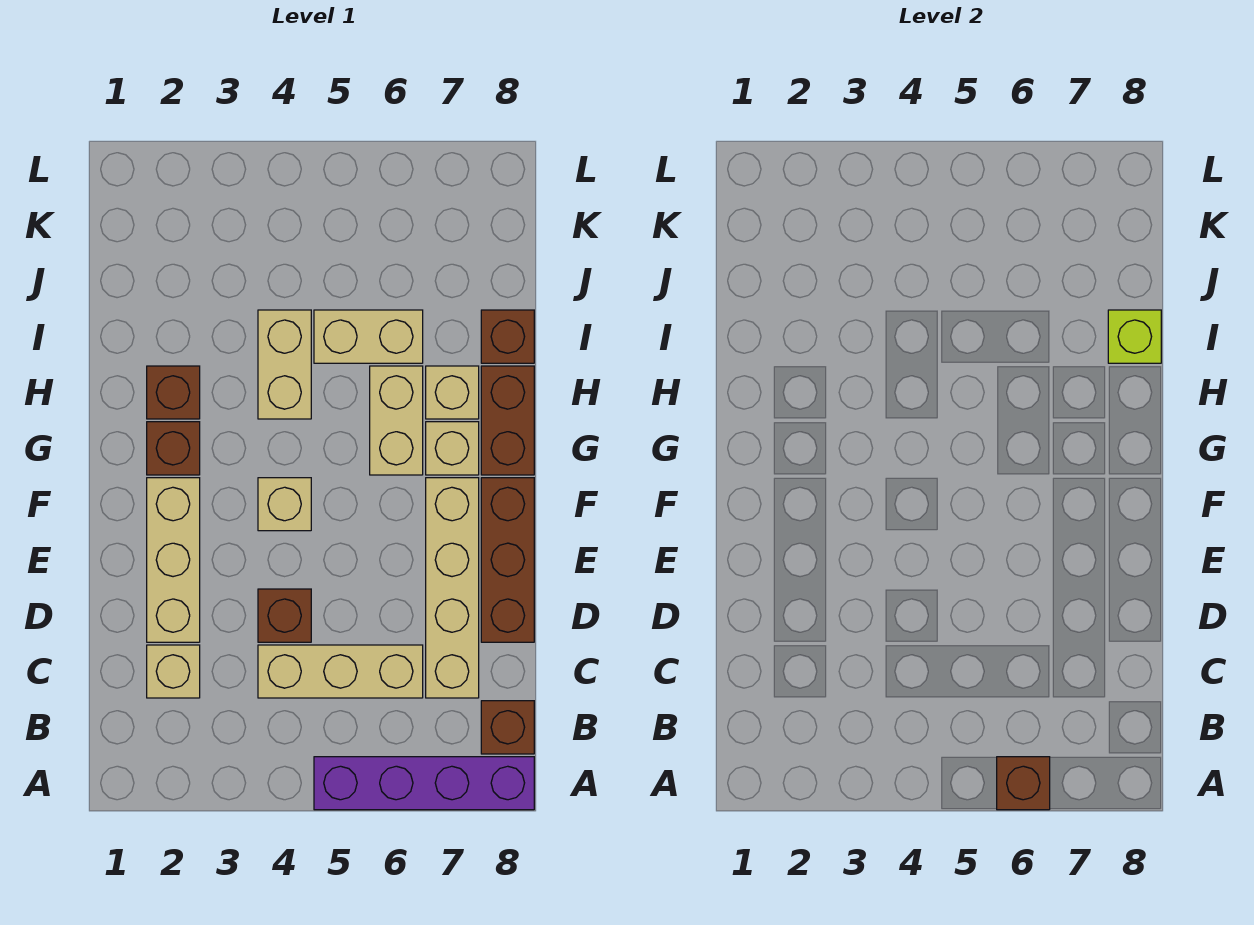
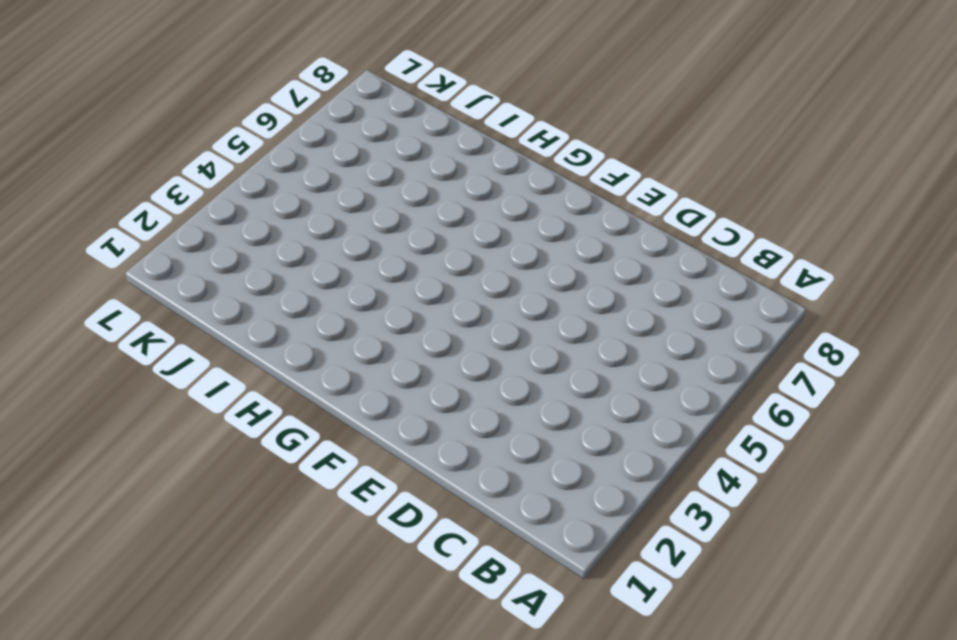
none -> purple brick A5:A8 level 1
none -> brown brick B8 level 1
none -> tan brick C2 level 1

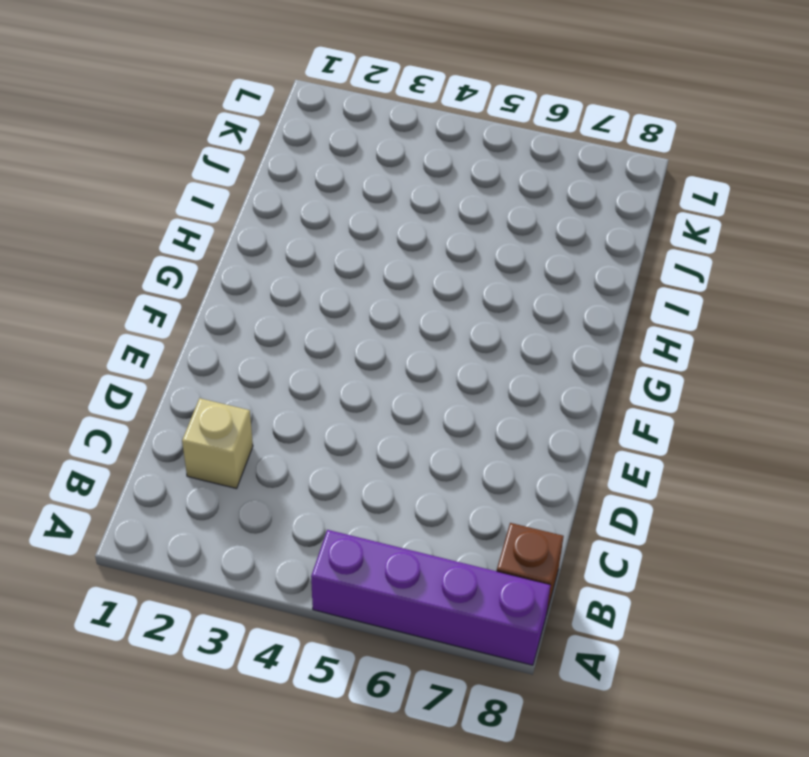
none -> tan brick C4:C6 level 1
none -> tan brick C7:F7 level 1
none -> tan brick D2:F2 level 1

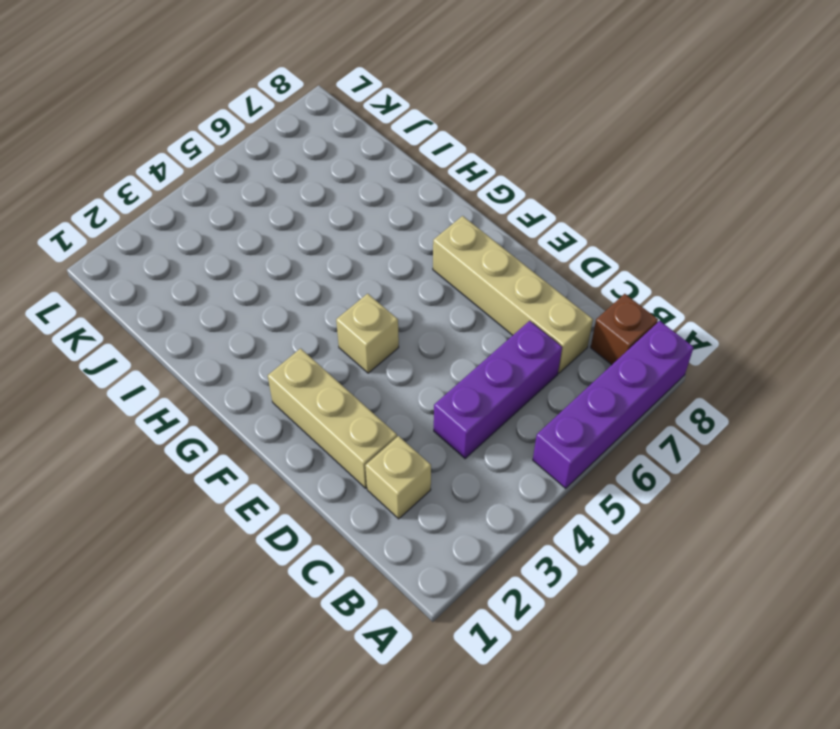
purple brick C4:C6 level 1 -> tan brick C4:C6 level 1
none -> brown brick D4 level 1
none -> brown brick D8:F8 level 1
none -> brown brick G2 level 1

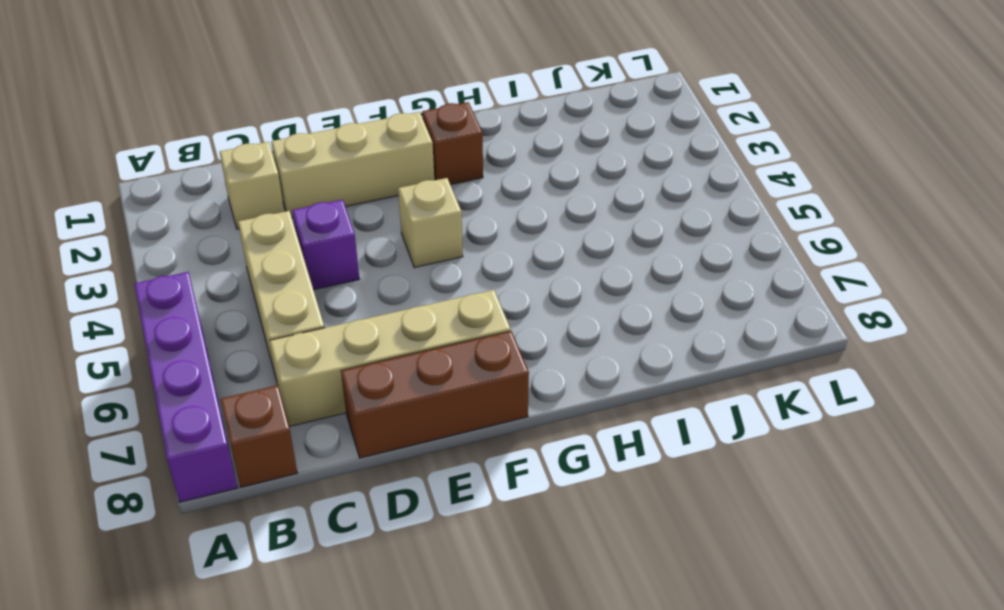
purple brick D4 level 1 -> brown brick D4 level 1
none -> tan brick G6:H6 level 1
none -> tan brick G7 level 1
none -> brown brick G8:H8 level 1

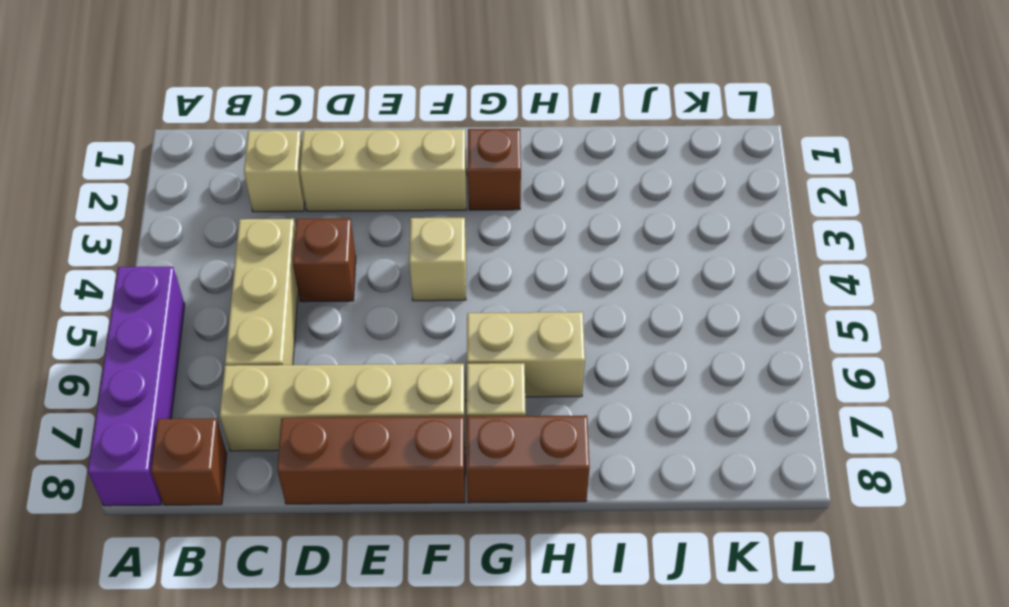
none -> brown brick H2 level 1
none -> tan brick H4:I4 level 1
none -> tan brick H7 level 1

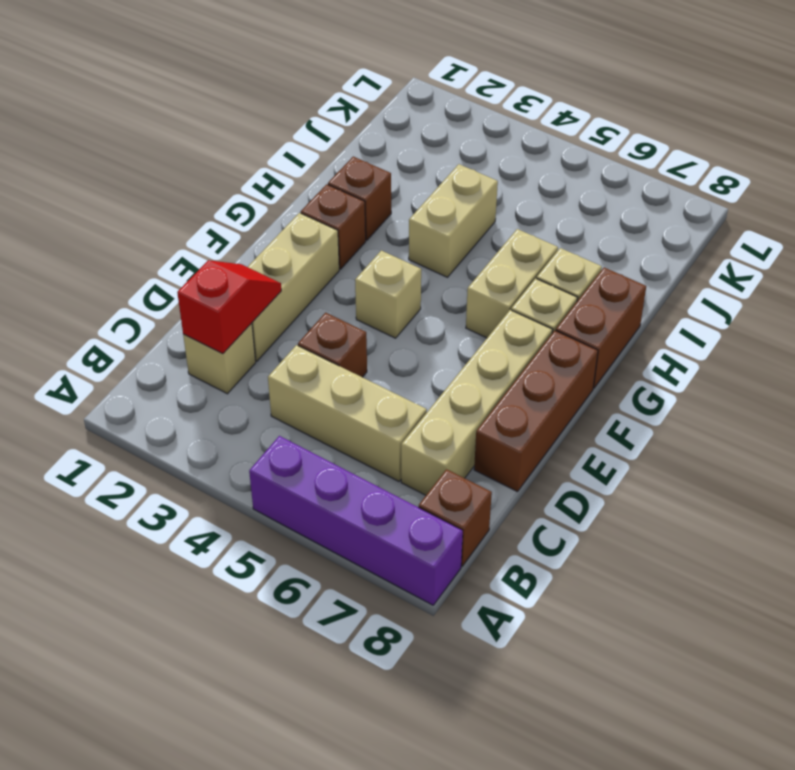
red slope C2:D2 level 2 top C -> none
none -> tan brick I5:I6 level 1
none -> brown brick I8 level 1
none -> brown brick A6 level 2

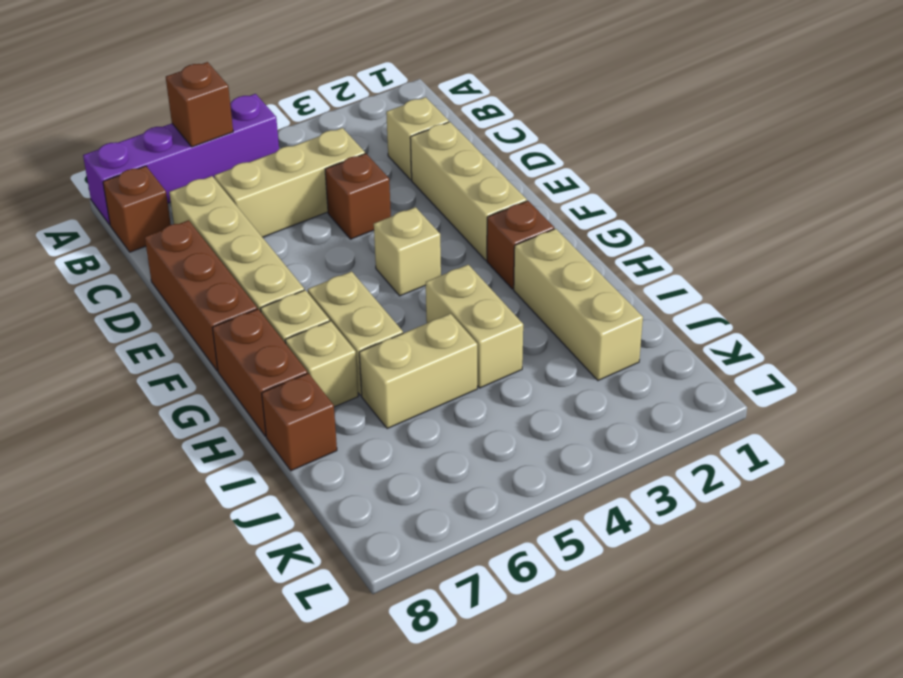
tan brick H2:J2 level 1 -> brown brick H2 level 1
none -> lime brick I8 level 2

